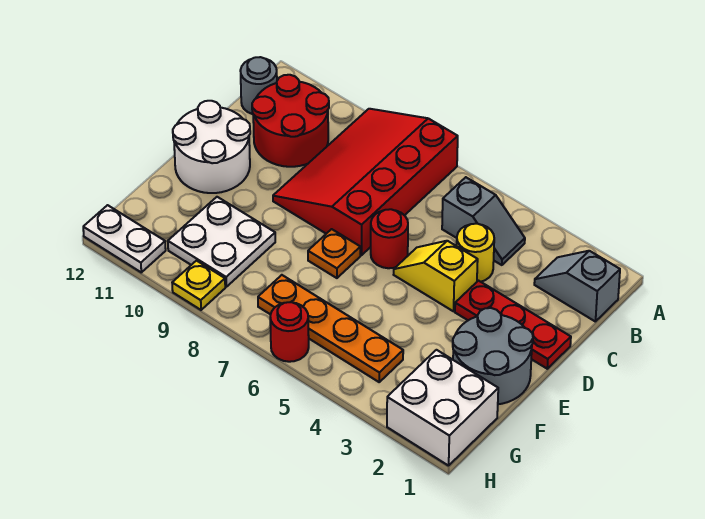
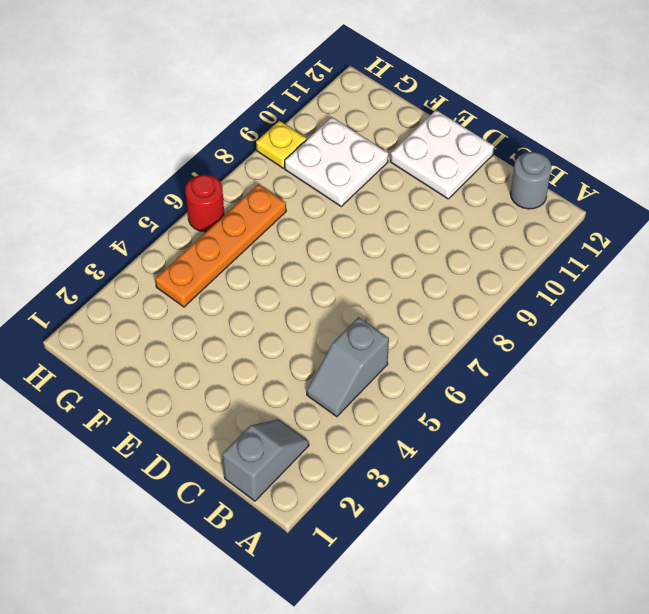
white plate D11:E12 level 1 -> white round brick D11:E12 level 1
none -> red slope A7:D9 level 1 top 7
none -> red round brick B10:C11 level 1
none -> yellow round brick C4 level 1

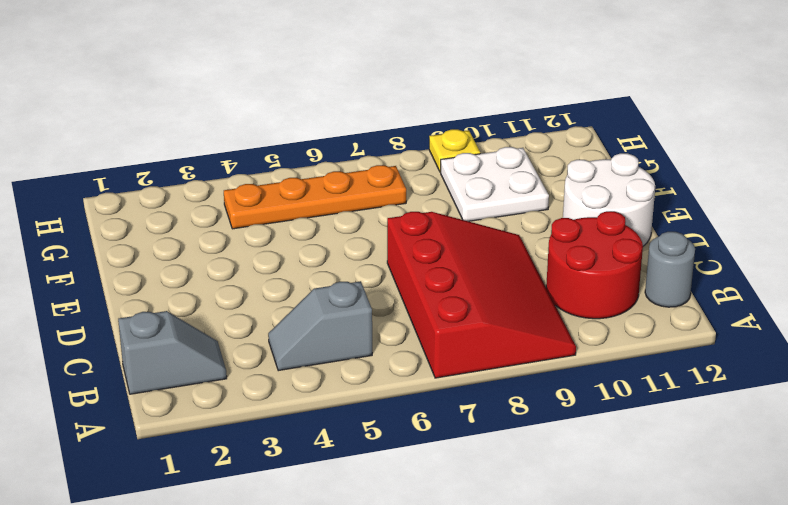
none -> yellow round brick C4 level 1
none -> red plate D1:D3 level 1
none -> yellow slope D4:D5 level 1 top 4

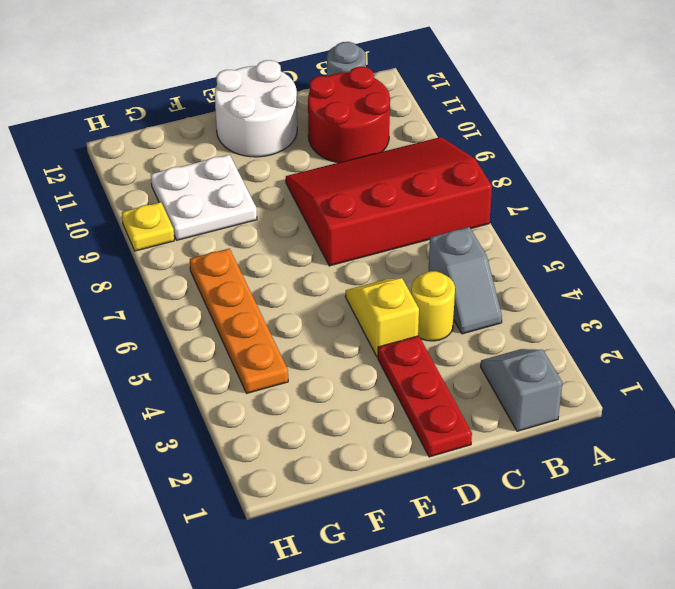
none -> red round brick D6 level 1
none -> grey round brick E1:F2 level 1
none -> orange plate E7 level 1

